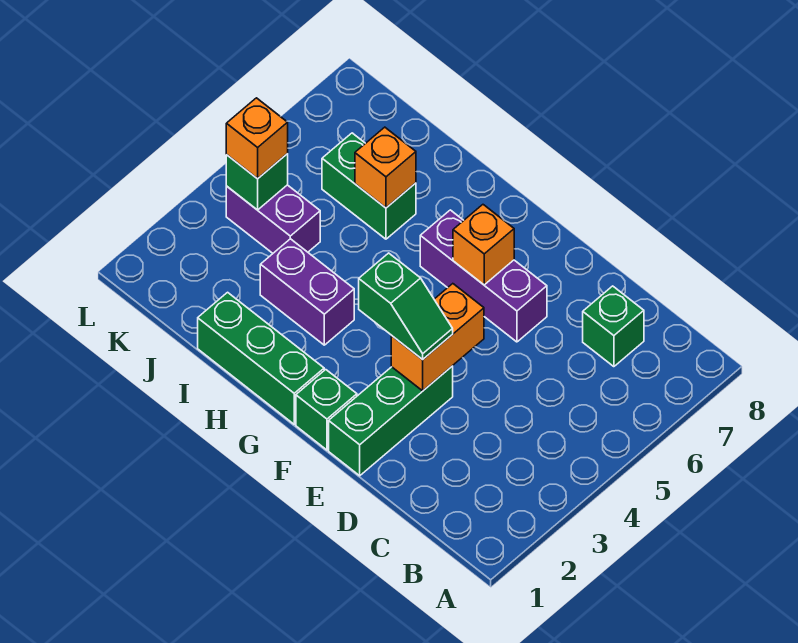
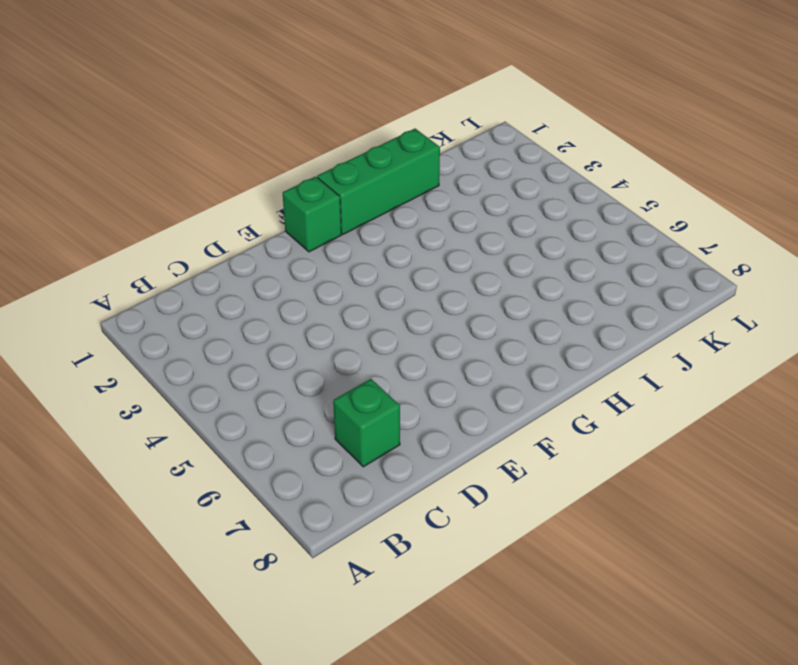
none -> green brick E1:E3 level 1
none -> purple brick E6:G6 level 1
none -> purple brick H3:I3 level 1

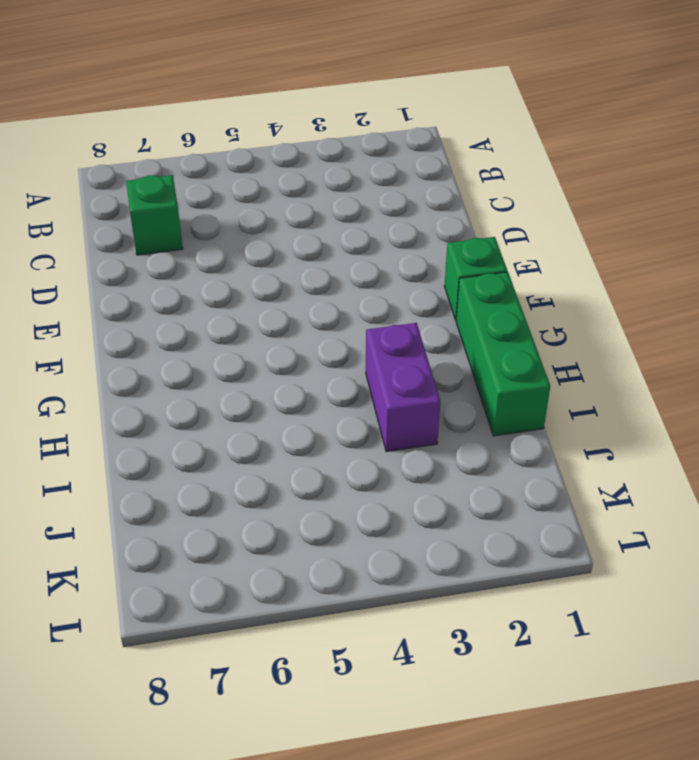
none -> green brick E1:E3 level 1
none -> purple brick E6:G6 level 1
none -> green brick I6:J6 level 1

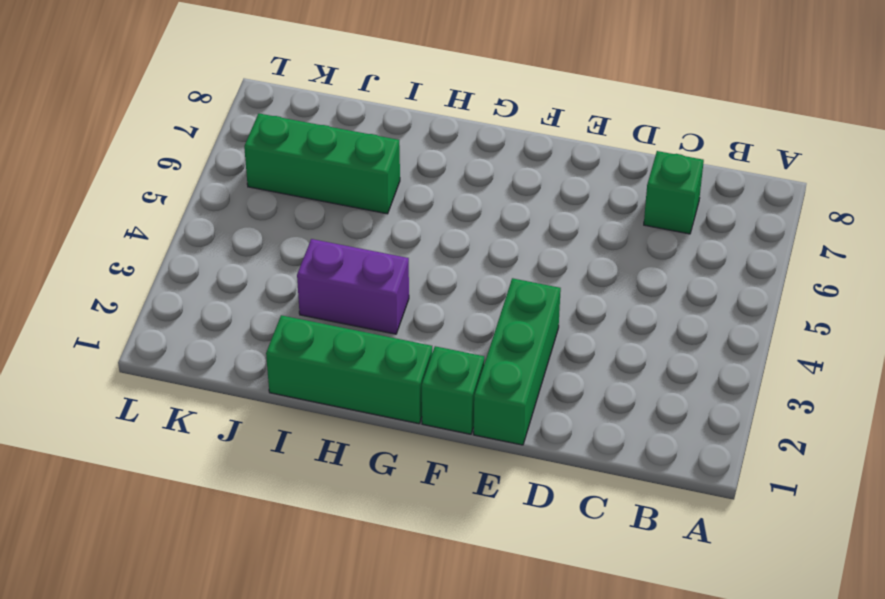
green brick I6:K6 level 1 -> green brick I6:J6 level 1
none -> purple brick E6:G6 level 1
none -> purple brick J4:K4 level 1
none -> orange brick E3:E4 level 2

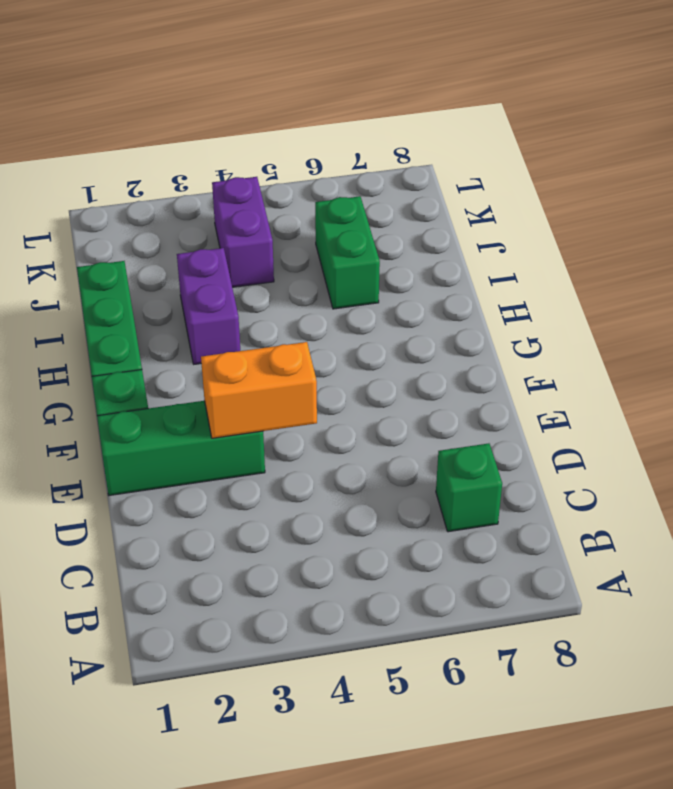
none -> purple brick E6:G6 level 1
none -> orange brick F6 level 2
none -> orange brick I6 level 2

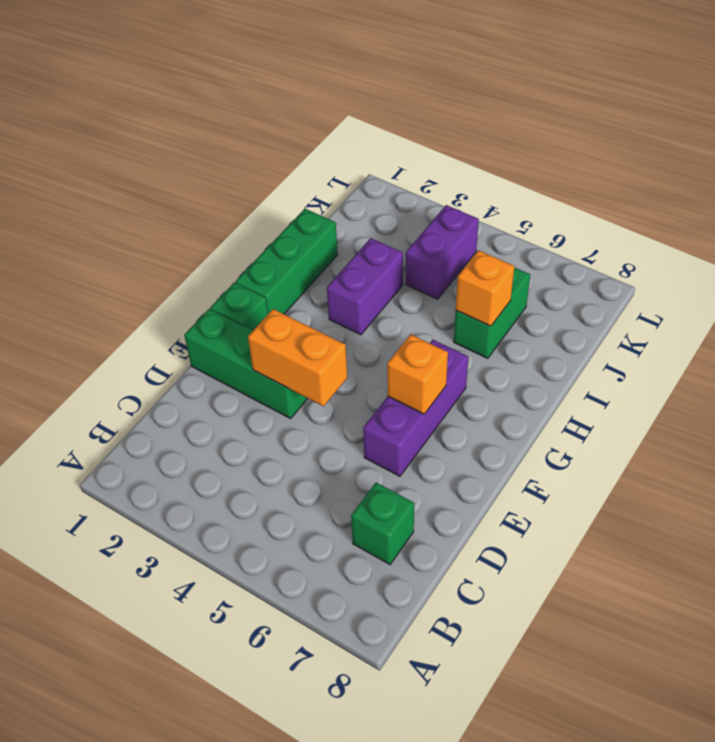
none -> green brick K4 level 2
none -> green slope E3:F3 level 3 top F
none -> orange brick K4 level 3

